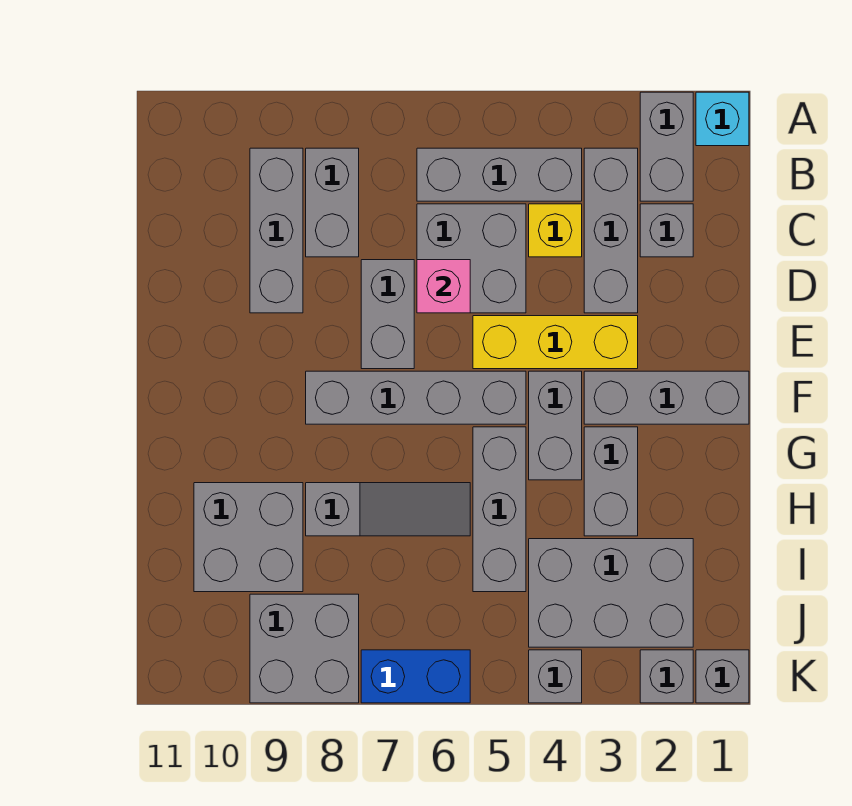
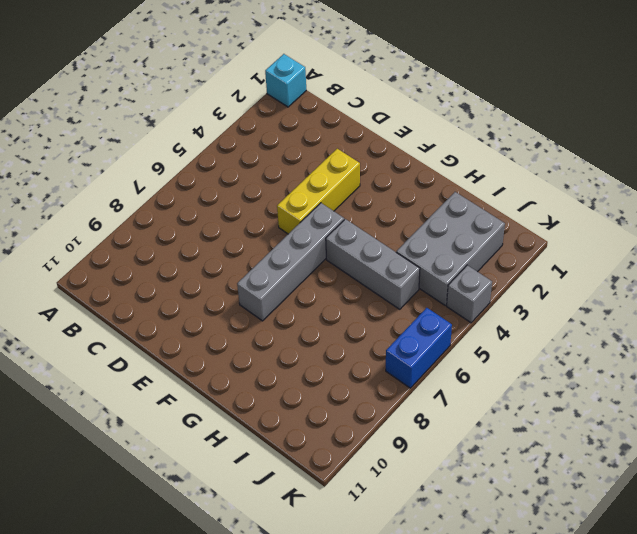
none -> grey brick A2:B2 level 1
none -> grey brick B3:D3 level 1
none -> grey brick B4:B6 level 1

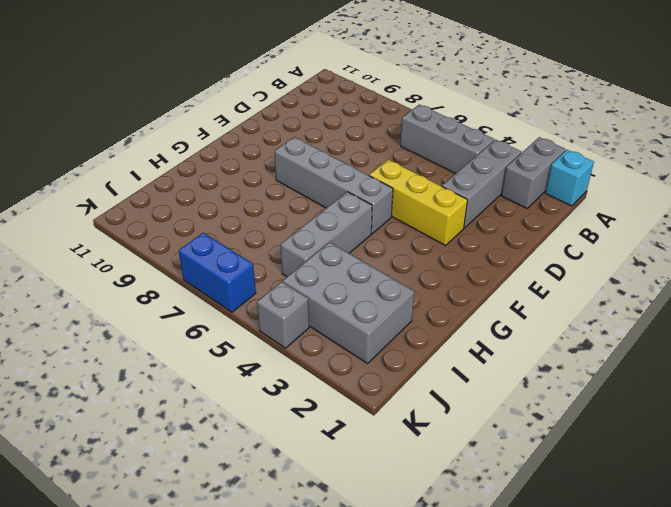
none -> grey brick B8:C8 level 1
none -> grey brick B9:D9 level 1
none -> grey brick C2 level 1

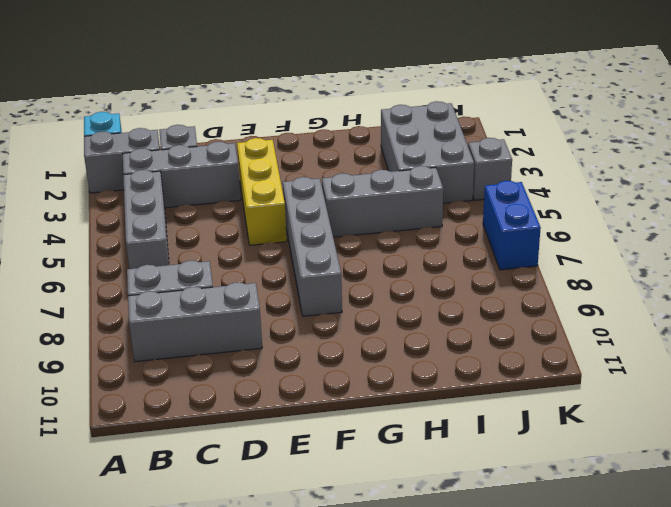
none -> yellow brick C4 level 1
none -> grey brick C5:D6 level 1
none -> grey brick D7:E7 level 1

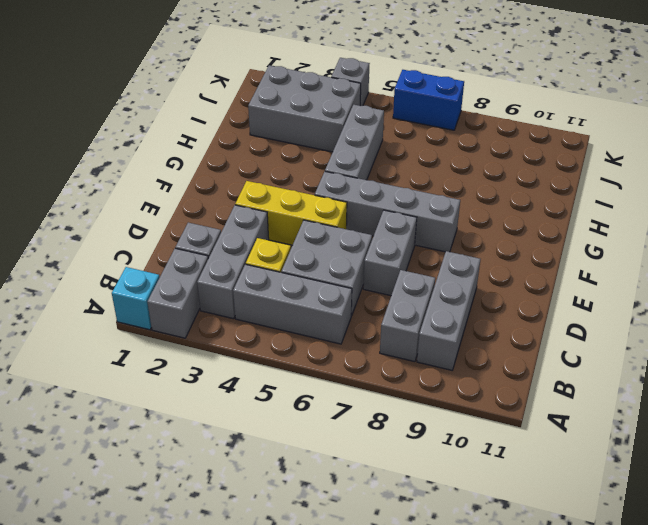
none -> grey brick F1:F3 level 1
none -> grey brick F4:G4 level 1
none -> grey brick G3:H3 level 1

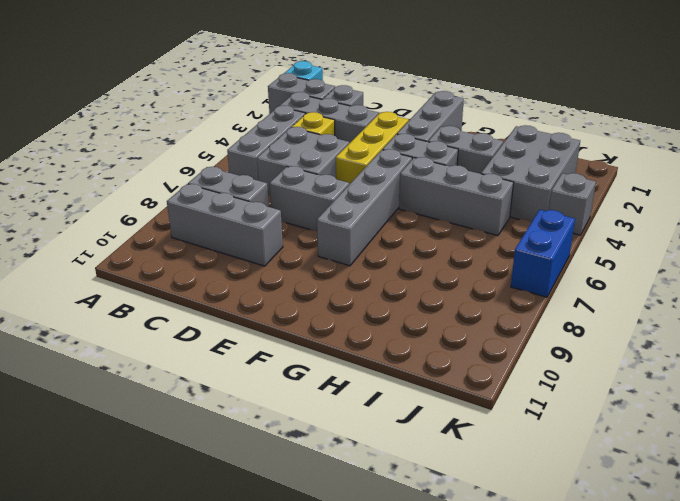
none -> grey slope H6:H8 level 1 top 8
none -> grey brick H9:I10 level 1
none -> grey brick J8:K9 level 1

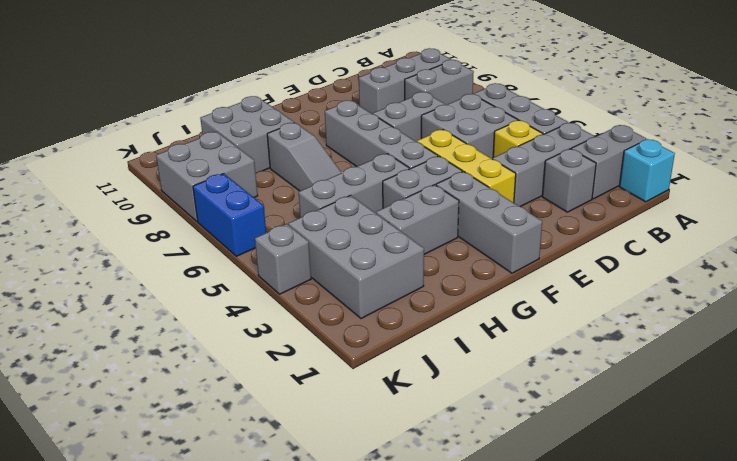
none -> grey brick K1 level 1
none -> grey brick K2 level 1
none -> pink brick D6 level 2

